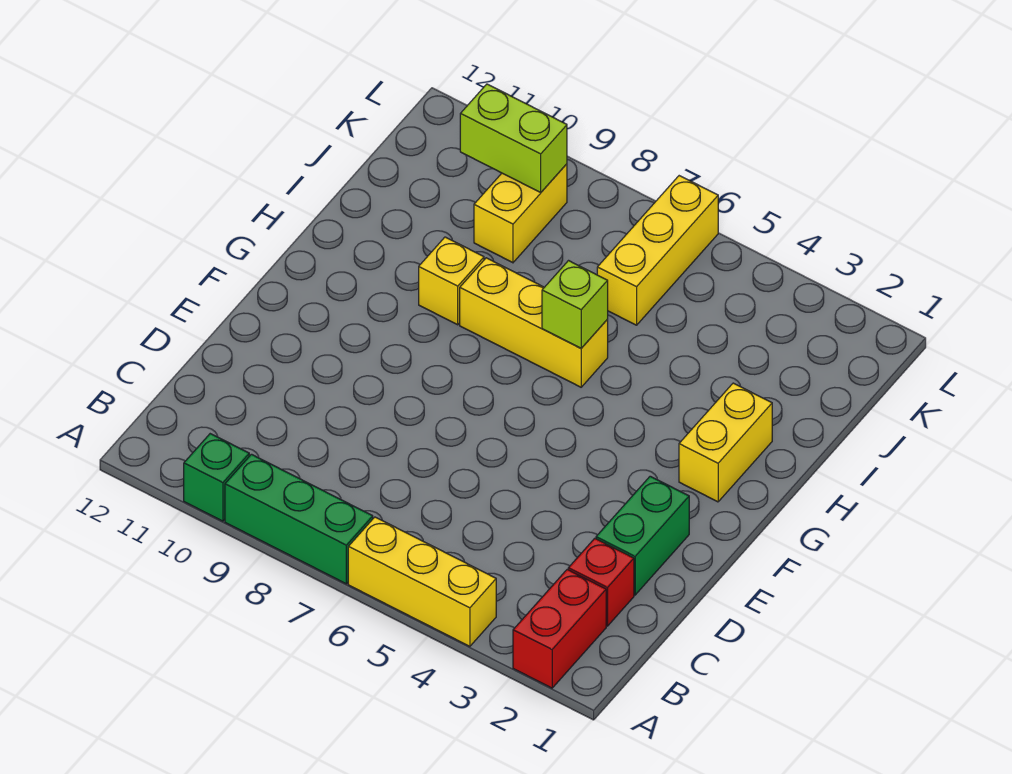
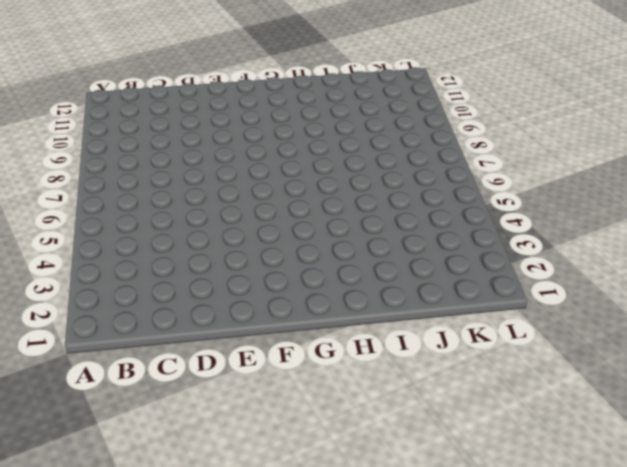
none -> red brick A2:B2 level 1
none -> yellow brick A4:A6 level 1
none -> green brick A7:A9 level 1

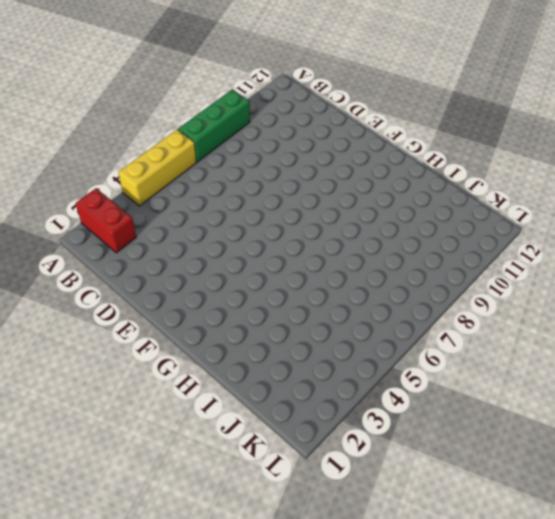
none -> green brick A10 level 1
none -> red brick C2 level 1
none -> green brick D2:E2 level 1

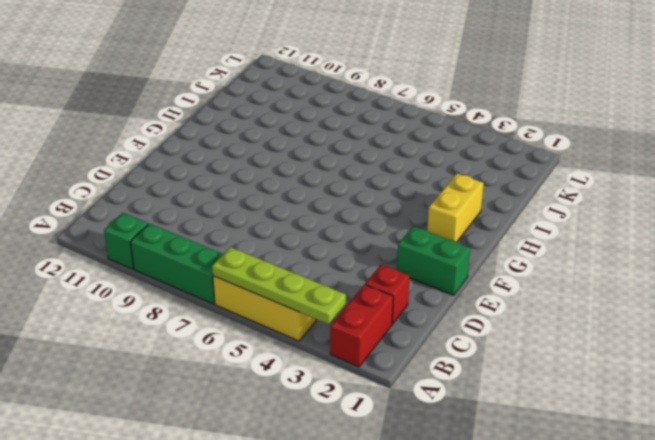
lime plate A3:A6 level 2 -> none
green brick E1:E2 level 1 -> green brick D2:E2 level 1
none -> yellow brick H6:H8 level 1
none -> yellow brick H9 level 1
none -> yellow brick J6:L6 level 1

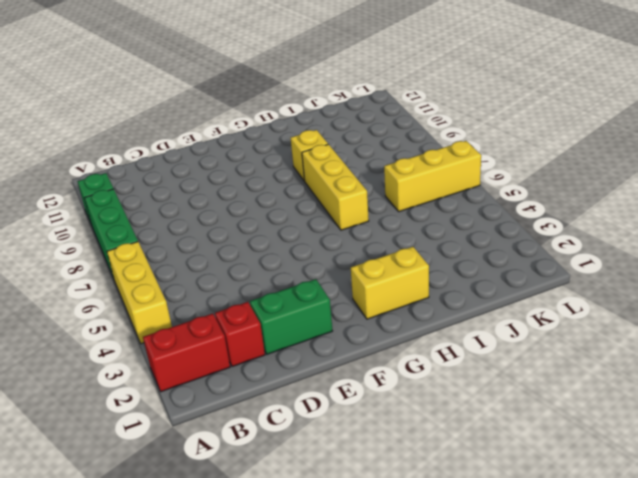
none -> yellow brick J9:K9 level 1
none -> lime brick H6 level 2
none -> lime brick K9:K10 level 2

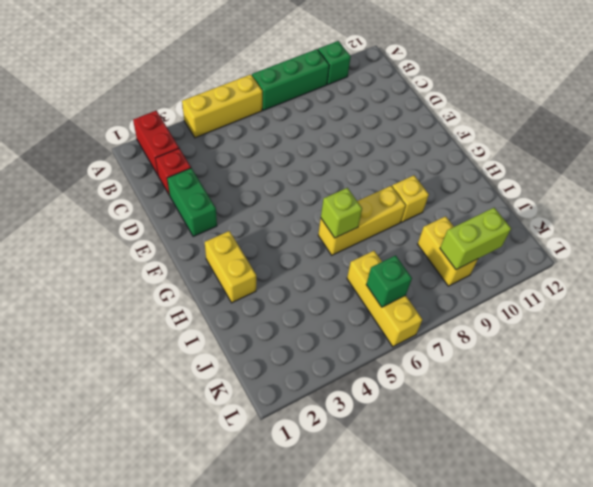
green brick K6 level 2 -> none

